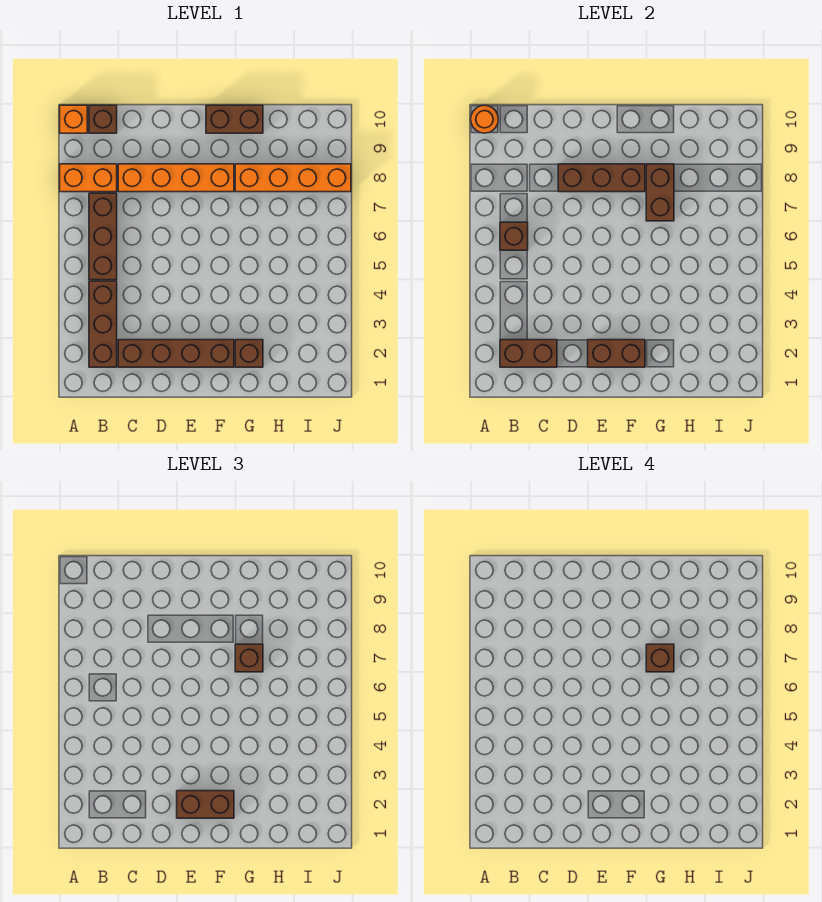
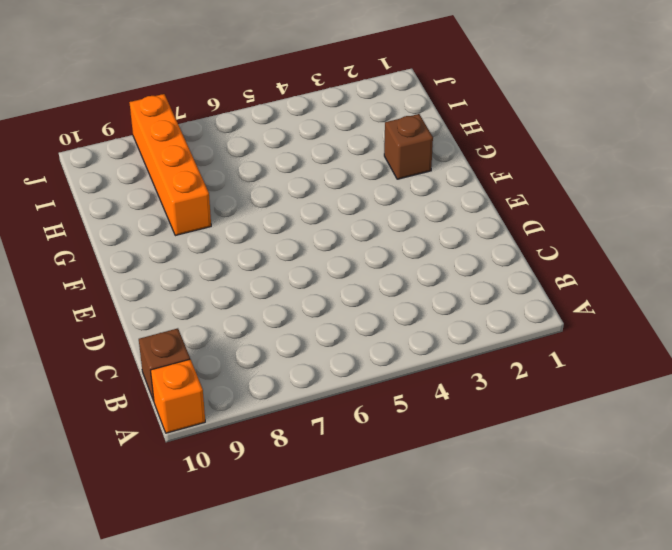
none -> orange brick A8:B8 level 1
none -> brown brick B2:B4 level 1
none -> brown brick B5:B7 level 1

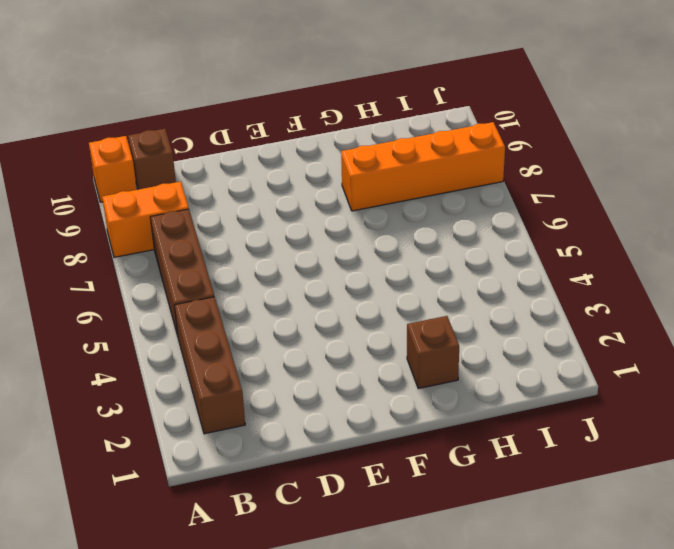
none -> brown brick C2:F2 level 1
none -> orange brick C8:F8 level 1
none -> brown brick F10:G10 level 1

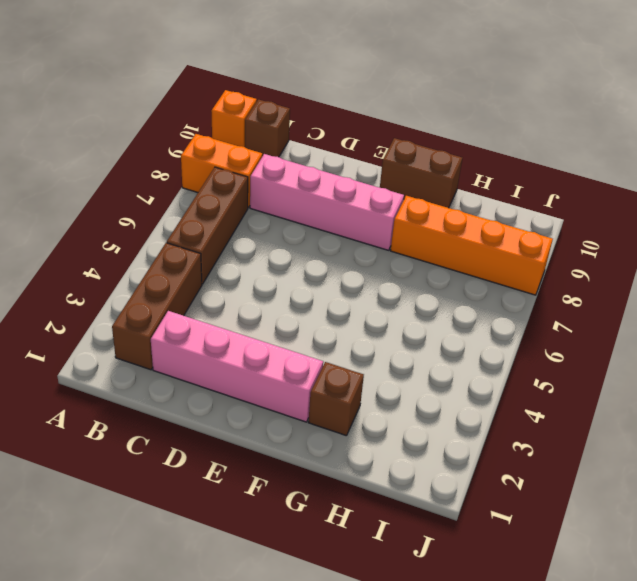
pink brick C2:F2 level 1 -> brown brick C2:F2 level 1
pink brick C8:F8 level 1 -> orange brick C8:F8 level 1
none -> orange round brick A10 level 2
none -> brown brick B2:C2 level 2
none -> brown brick B6 level 2

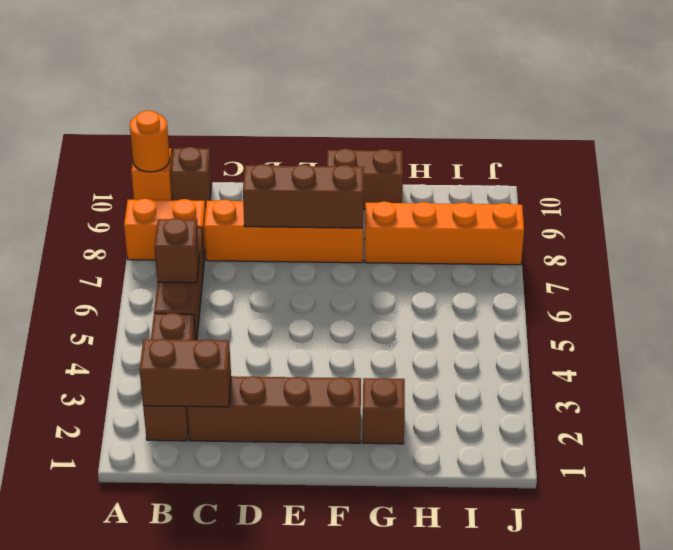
none -> brown brick E2:F2 level 2
none -> brown brick G7:G8 level 2
none -> brown brick E2:F2 level 3

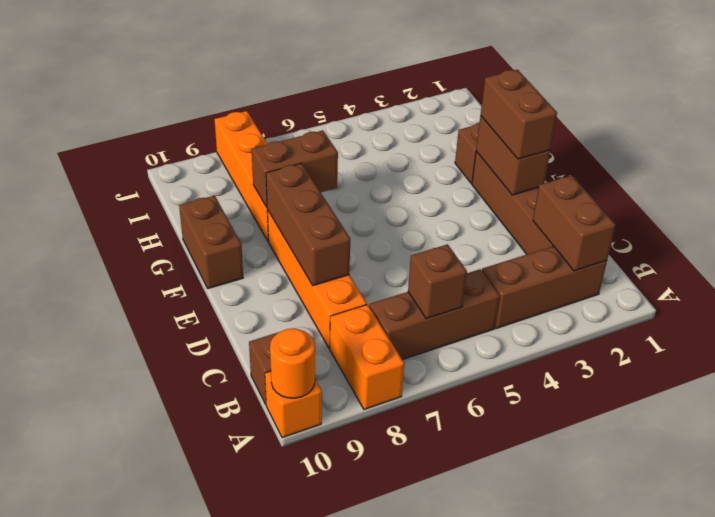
none -> brown brick G7 level 3
none -> brown brick G7 level 4

